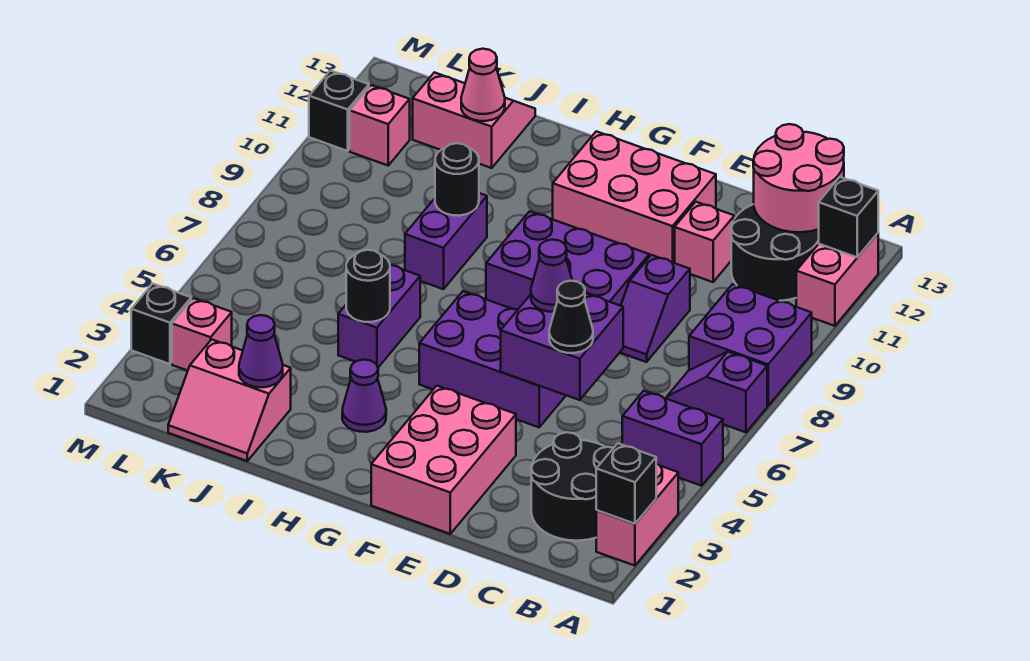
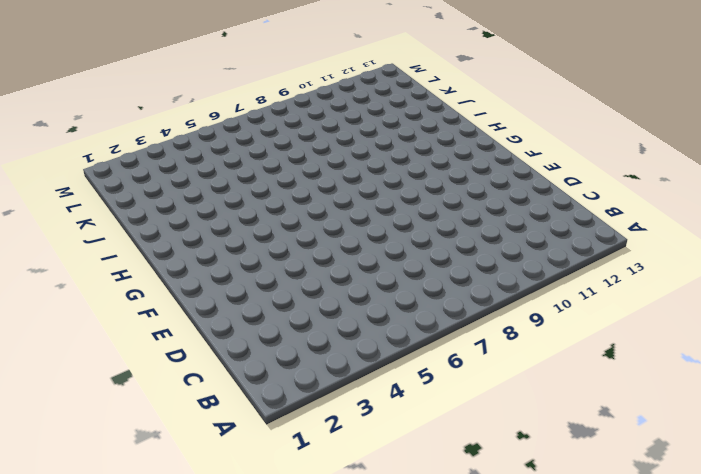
none -> pink brick A2:A3 level 1
none -> purple brick A5:B5 level 1
none -> purple slope A7:B7 level 1 top A
none -> purple brick A8:B9 level 1

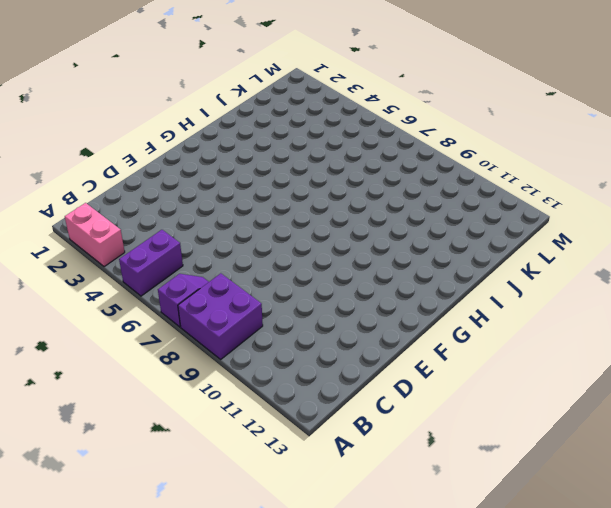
none -> pink brick A11:A12 level 1
none -> black round brick B2:C3 level 1
none -> black round brick B11:C12 level 1
none -> purple slope D8:D9 level 1 top 9

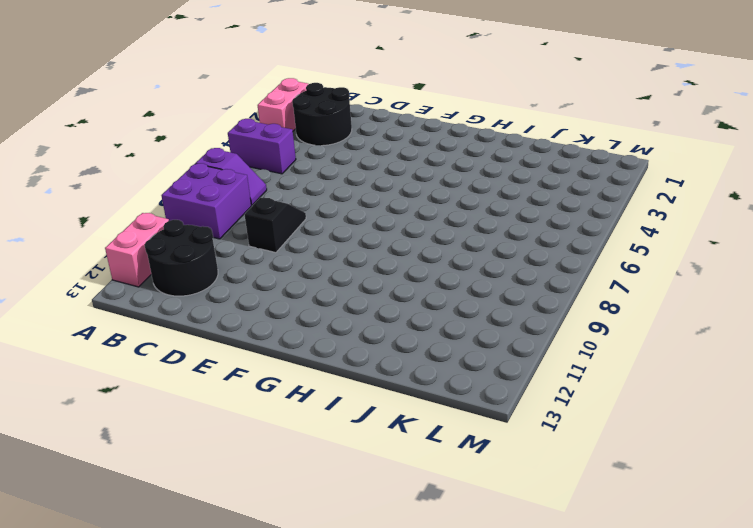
black slope D8:D9 level 1 top 9 -> purple slope D8:D9 level 1 top 9
none -> pink brick D11 level 1
none -> pink brick E1:F3 level 1
none -> purple brick E5:G6 level 1
none -> purple brick E8:G9 level 1

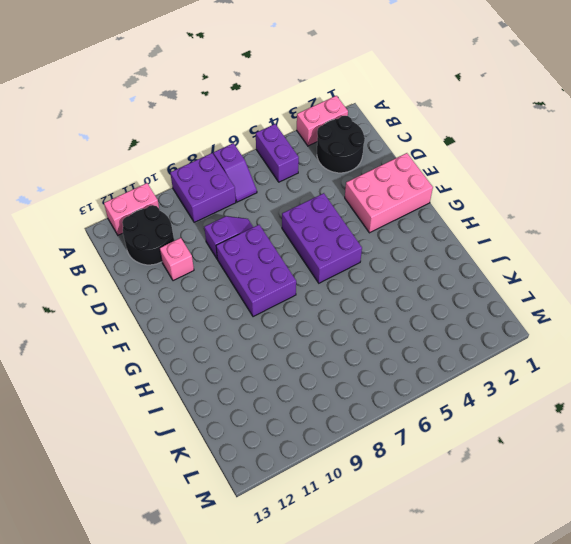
none -> pink brick E11:G12 level 1
none -> purple cone H3 level 1
none -> purple brick I5:I6 level 1
none -> purple brick I8:I9 level 1

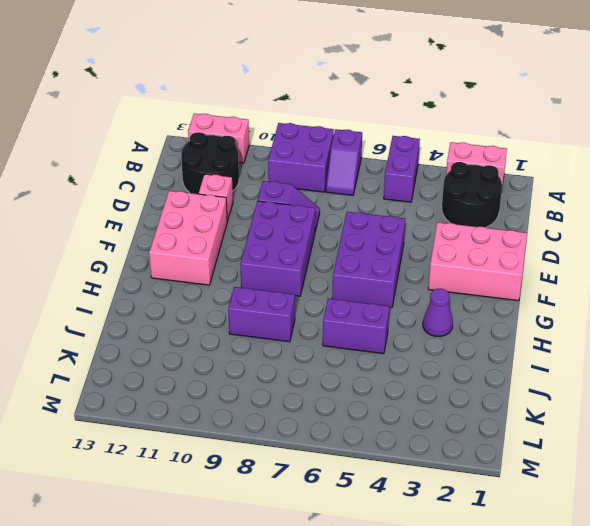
none -> pink slope J1:K2 level 1 top 2
none -> pink slope J12:K13 level 1 top 12
none -> pink brick L3 level 1
none -> pink brick L11 level 1

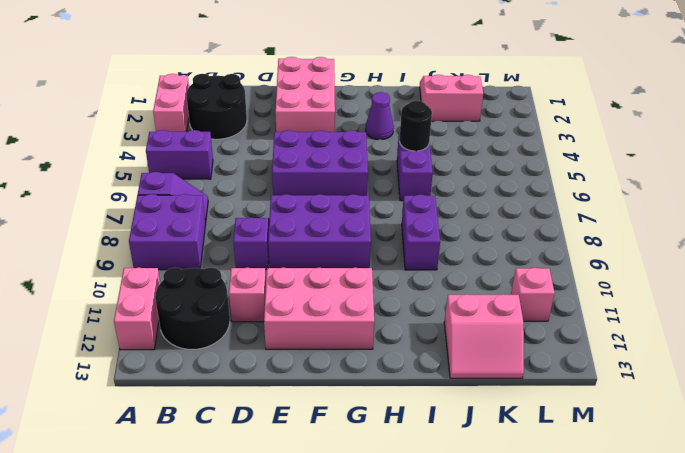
none -> pink brick L3 level 1
none -> black brick M3 level 1
none -> black brick M11 level 1
none -> black brick A2 level 2

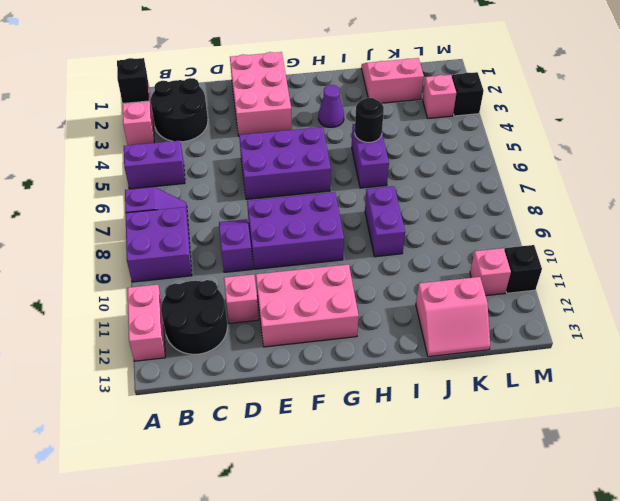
none -> black brick A12 level 2
none -> pink round brick B12:C13 level 2
none -> purple brick D5:E6 level 2
none -> black round brick I9 level 2

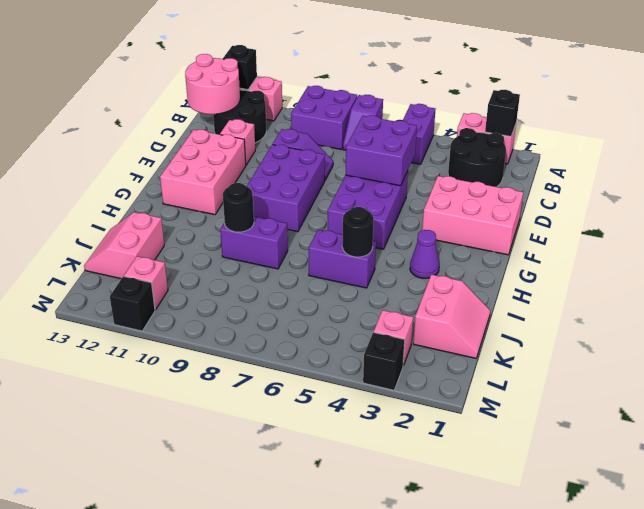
none -> purple cone J2 level 2
none -> pink cone J12 level 2
none -> black cone D5 level 3
none -> purple cone E6 level 3

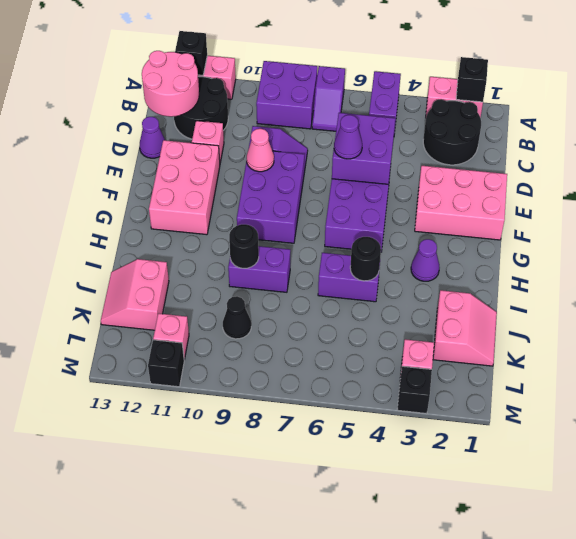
purple cone D13 level 1 -> purple cone J2 level 2
pink cone E9 level 2 -> pink cone J12 level 2
black cone K9 level 1 -> black cone D5 level 3

